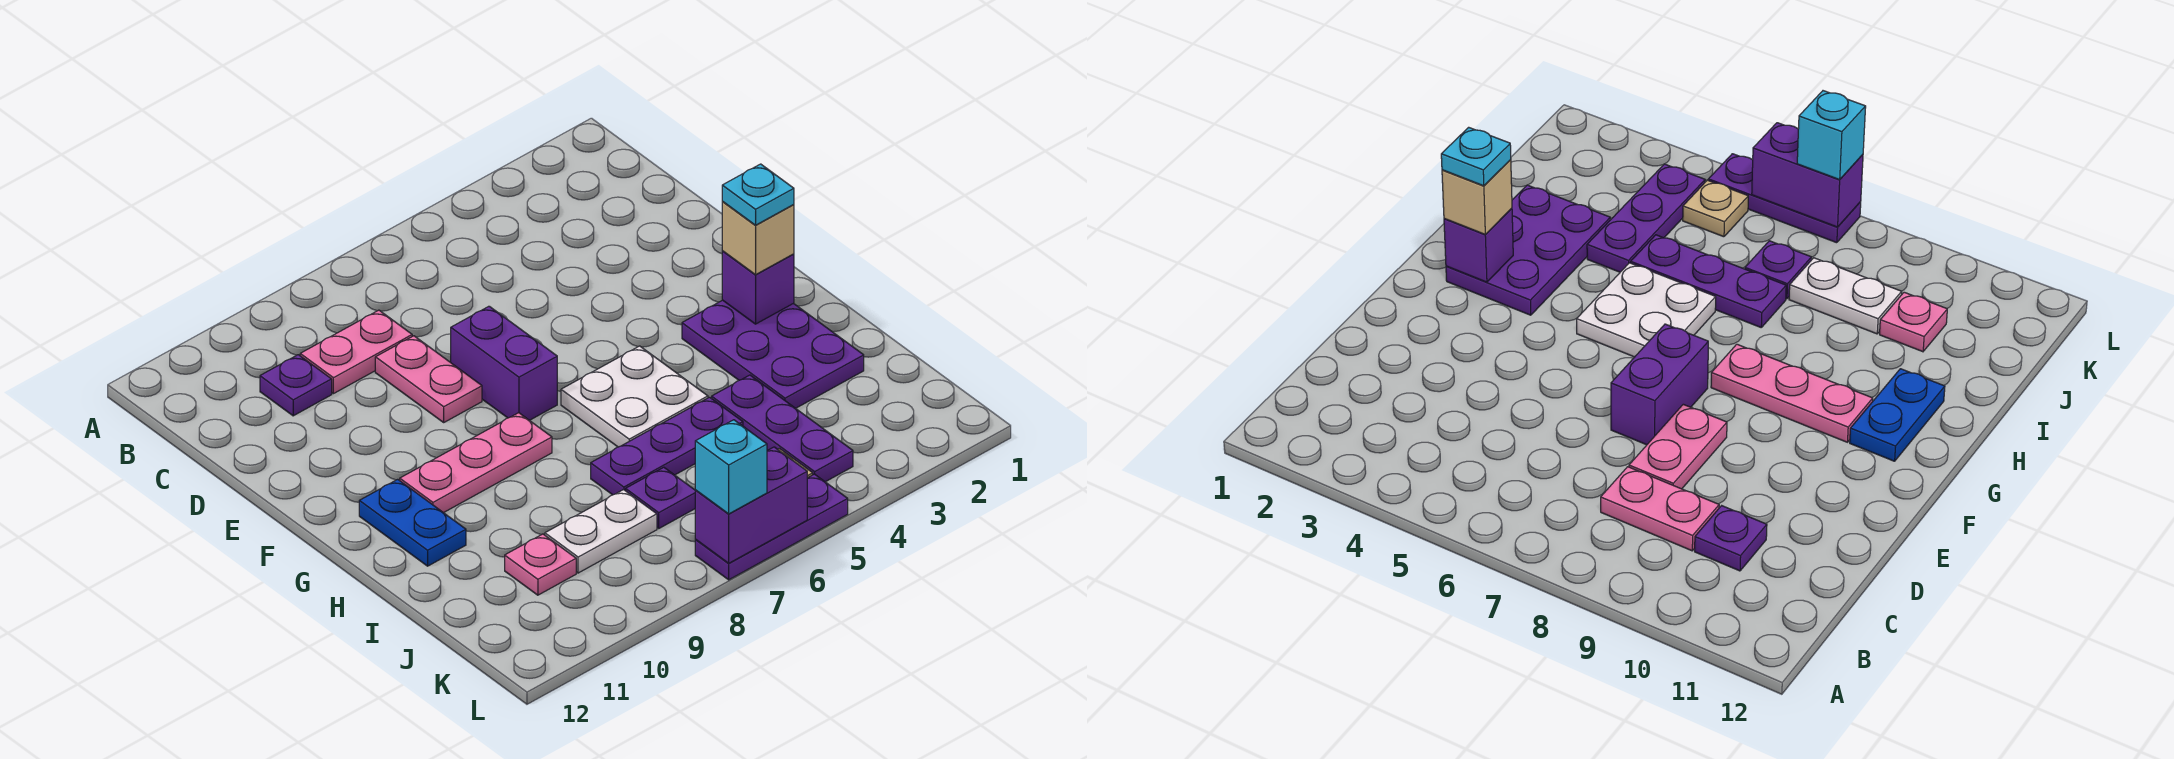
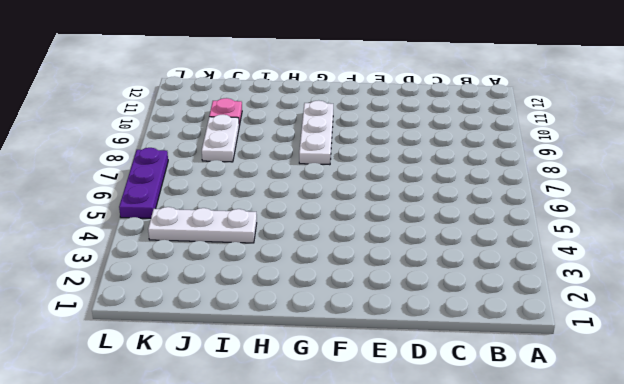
white plate G8:G10 level 1 -> pink plate G8:G10 level 1
white plate I4:K4 level 1 -> purple plate I4:K4 level 1
none -> pink plate C8:C9 level 1
none -> purple plate C10 level 1
none -> pink plate D8:E8 level 1

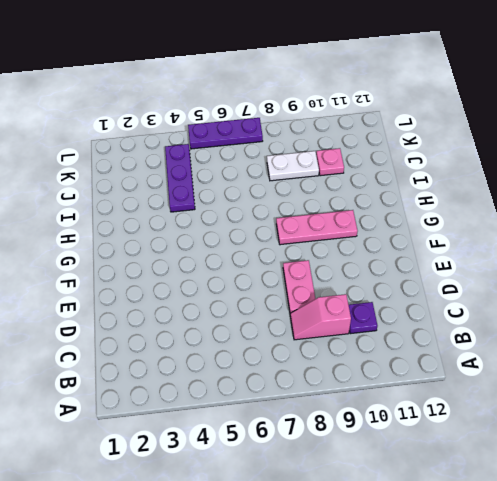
pink slope C8:C9 level 1 top 9 -> pink plate C8:C9 level 1
none -> purple brick E7:F7 level 1
none -> purple plate G2:I3 level 1
none -> white plate G5:H6 level 1

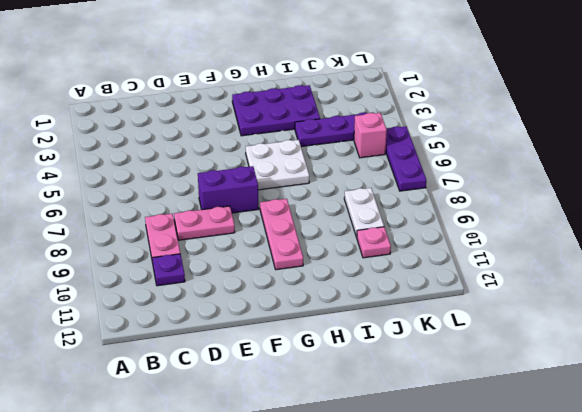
pink brick K5 level 1 -> tan plate K5 level 1
none -> blue plate G11:H11 level 1
none -> purple plate I5:I7 level 1
none -> purple plate J7 level 1

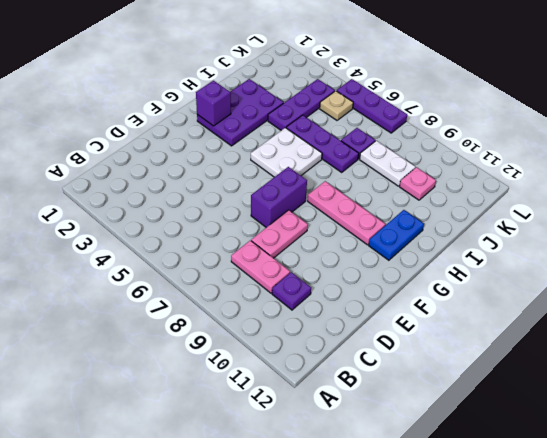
none -> purple brick L6:L7 level 2
none -> tan brick G2 level 3
none -> cyan brick L7 level 3

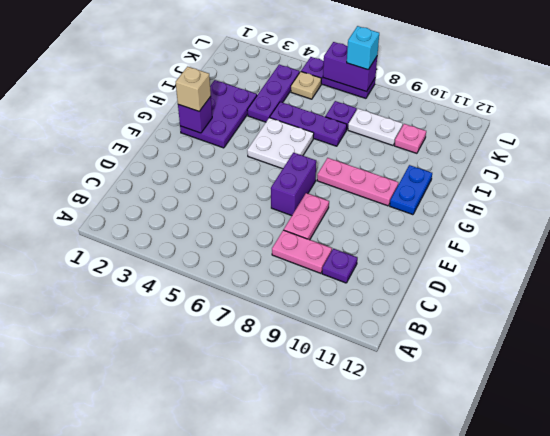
none -> cyan plate G2 level 4

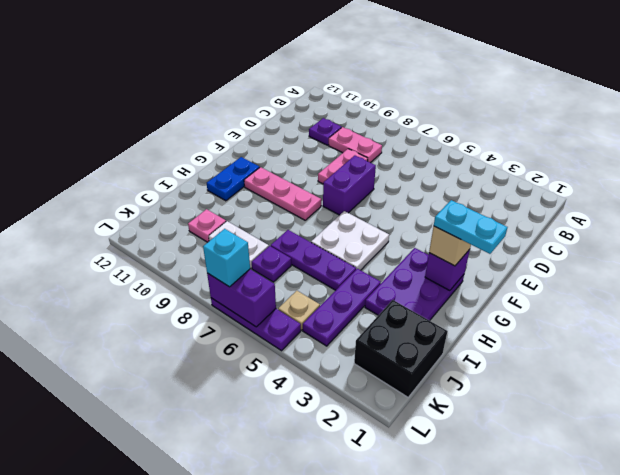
cyan plate G1:G2 level 4 -> cyan plate G2 level 4
black brick J1:K2 level 1 -> none

